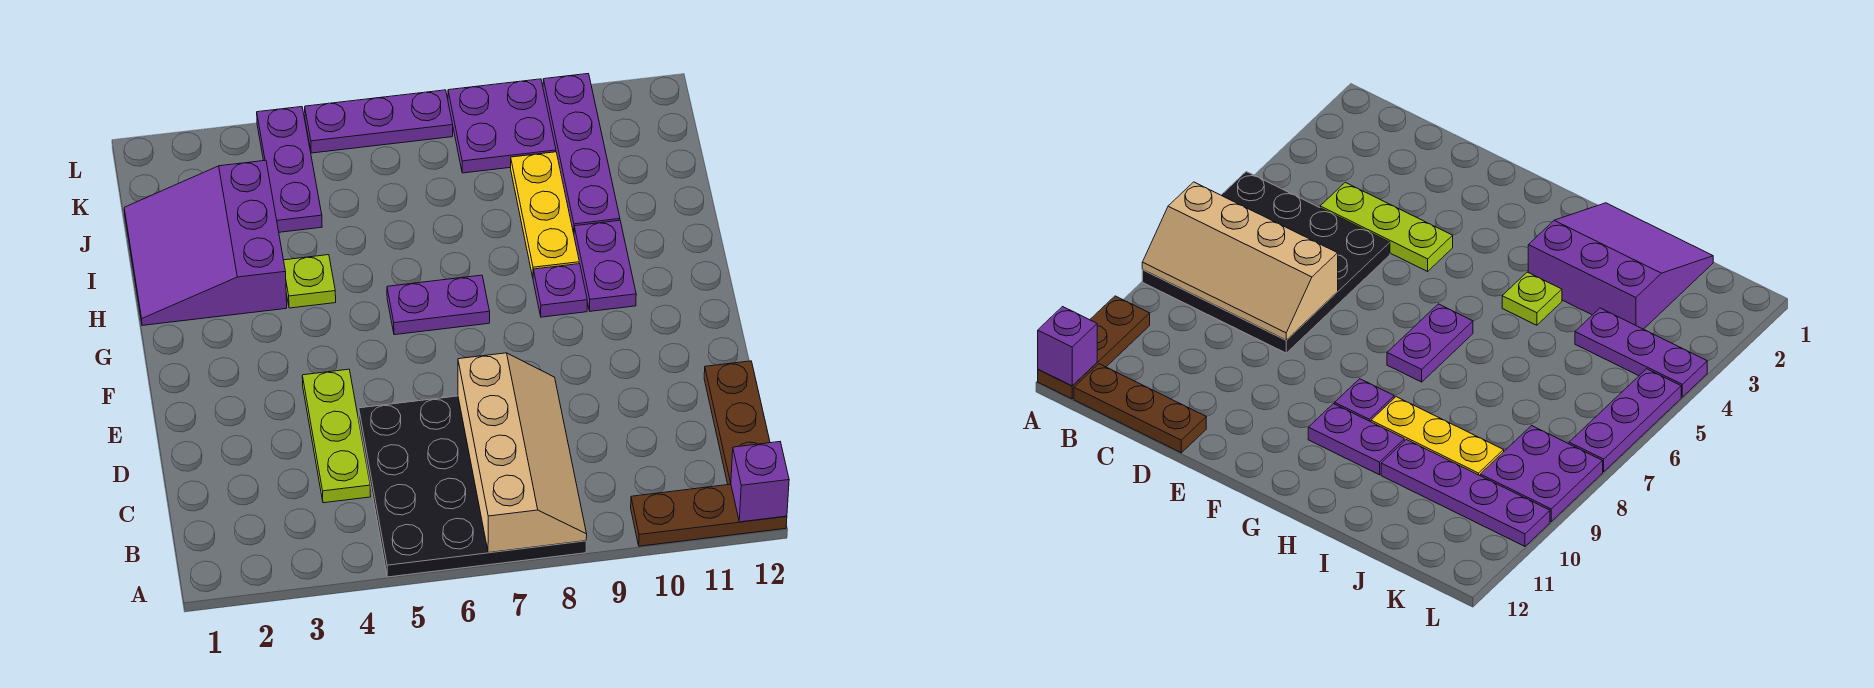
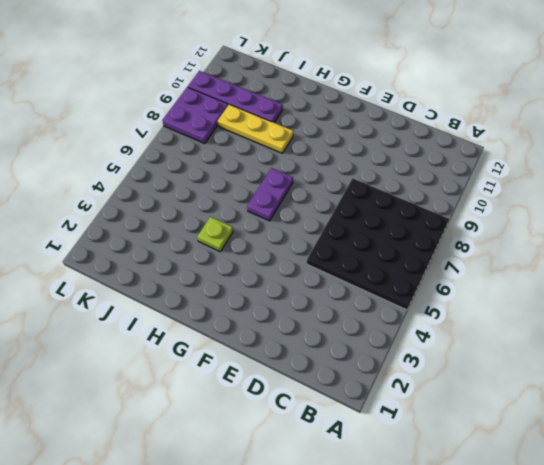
none -> brown plate A10:A12 level 1
none -> brown plate B12:D12 level 1
none -> lime plate C4:E4 level 1

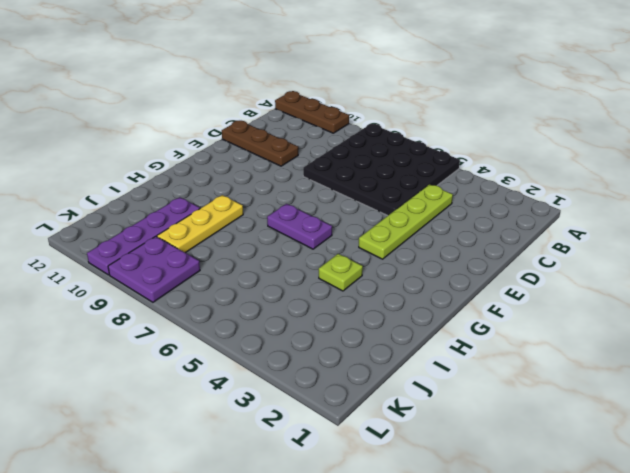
lime plate C4:F4 level 1 -> lime plate C4:E4 level 1
brown plate D10:D12 level 1 -> brown plate B12:D12 level 1
none -> purple plate G9 level 1
none -> purple plate G10:H10 level 1
none -> purple slope H1:J3 level 1 top 3

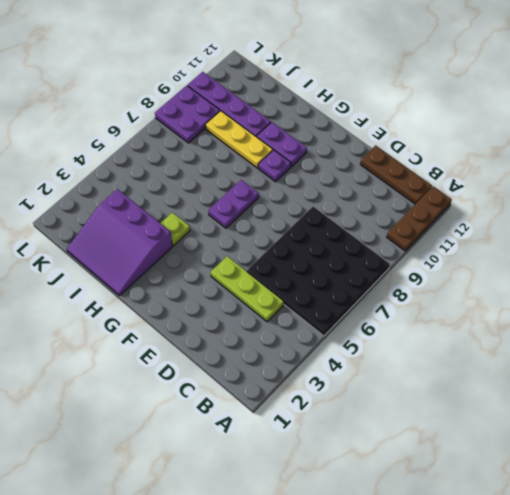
none -> purple plate J4:L4 level 1
none -> purple plate L5:L7 level 1
none -> tan slope A7:D8 level 2 top 7

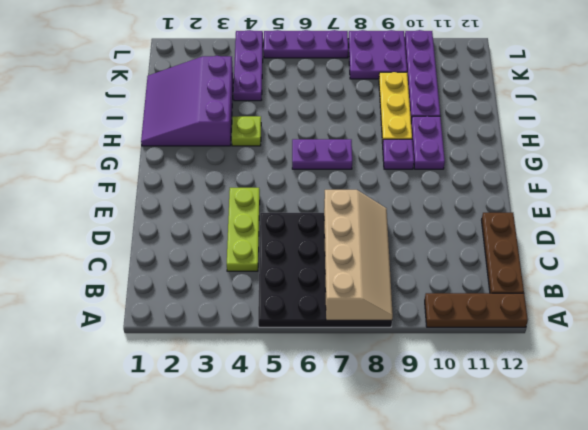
none -> purple brick A12 level 2

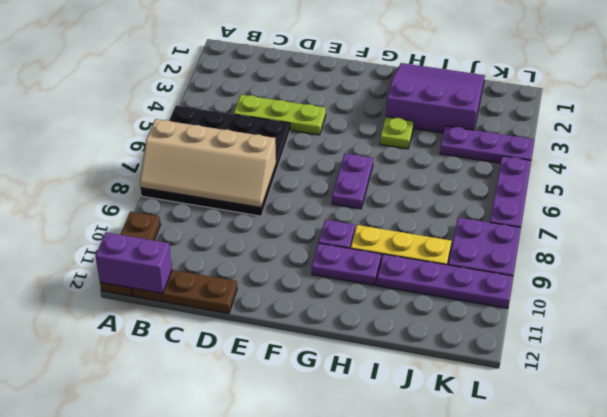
purple brick A12:B12 level 2 -> purple brick A12 level 2

